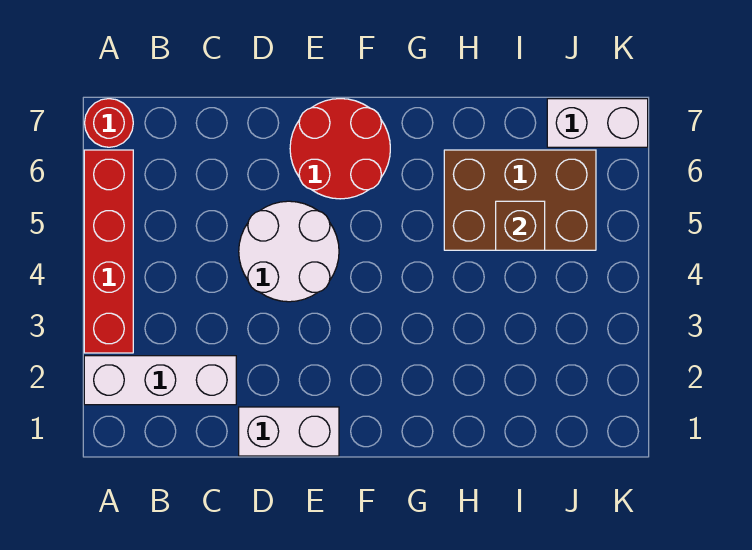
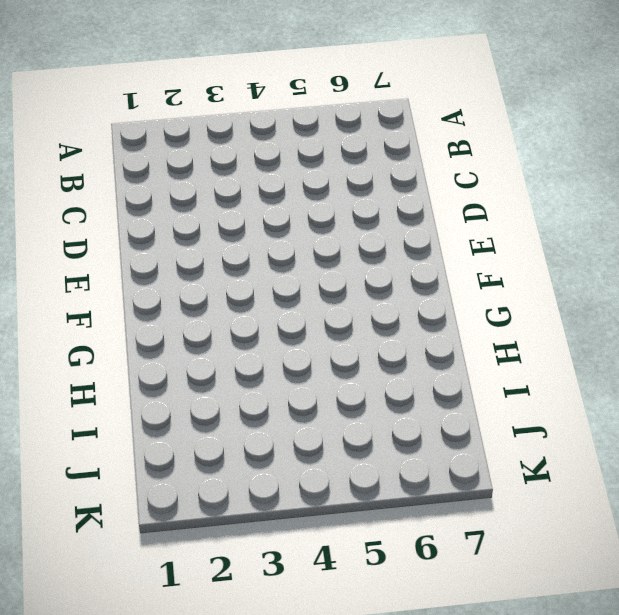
none -> white brick A2:C2 level 1
none -> red brick A3:A6 level 1

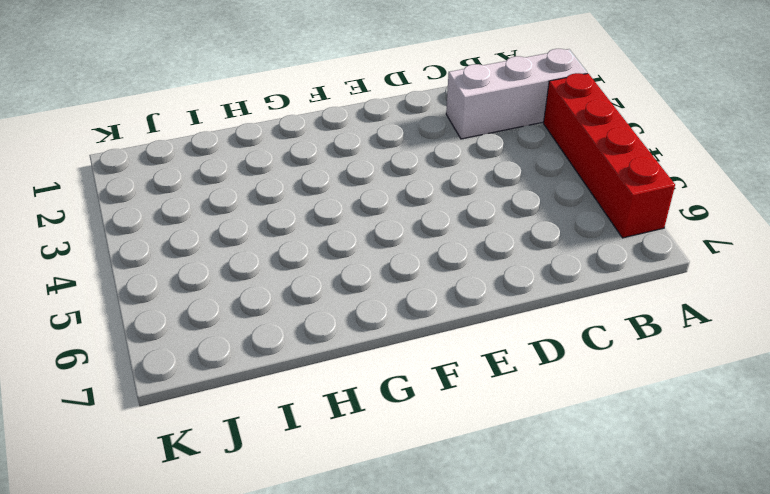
none -> red round brick A7 level 1
none -> white brick D1:E1 level 1

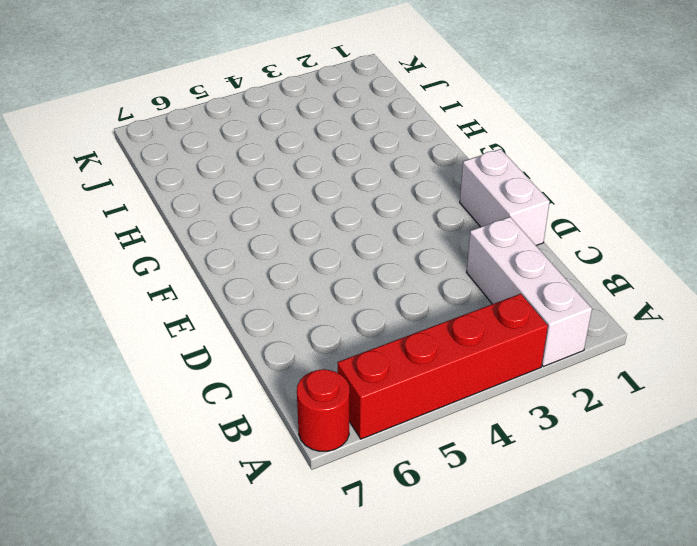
none -> white round brick D4:E5 level 1
none -> red round brick E6:F7 level 1

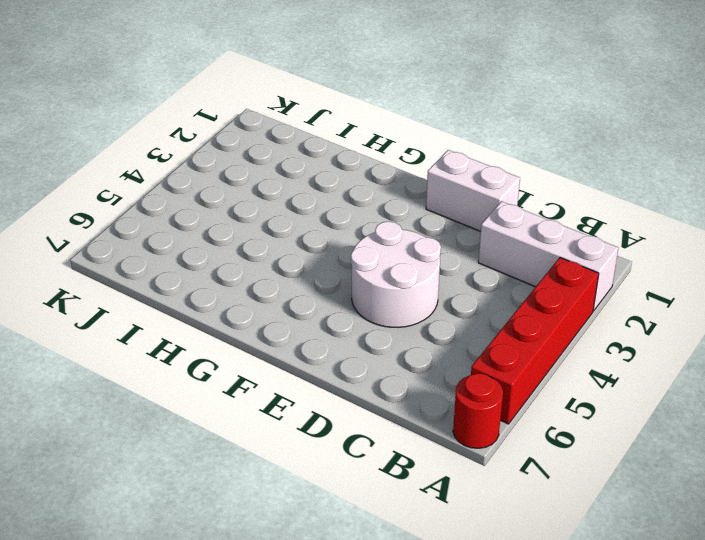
none -> red round brick E6:F7 level 1
none -> brown brick H5:J6 level 1

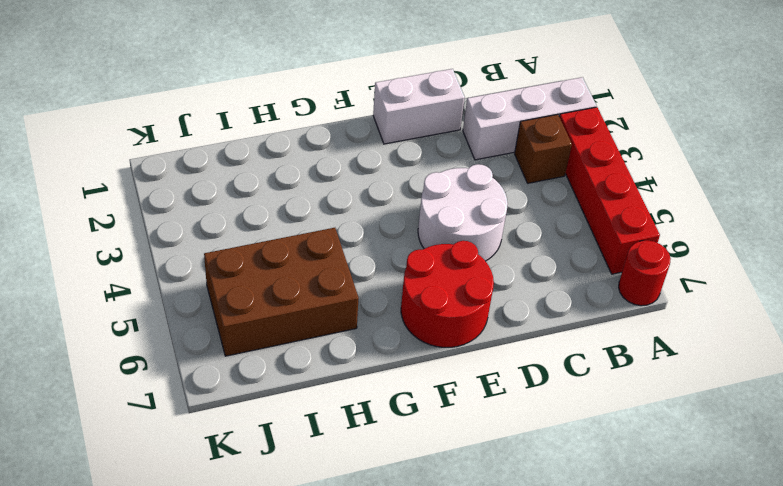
brown brick B3 level 1 -> brown brick I5 level 2
none -> white brick J7:K7 level 1

